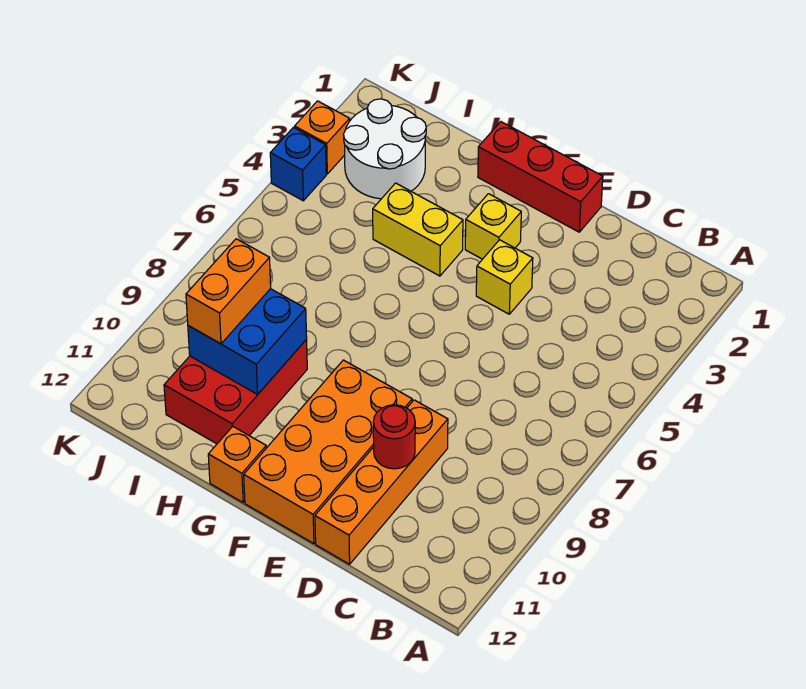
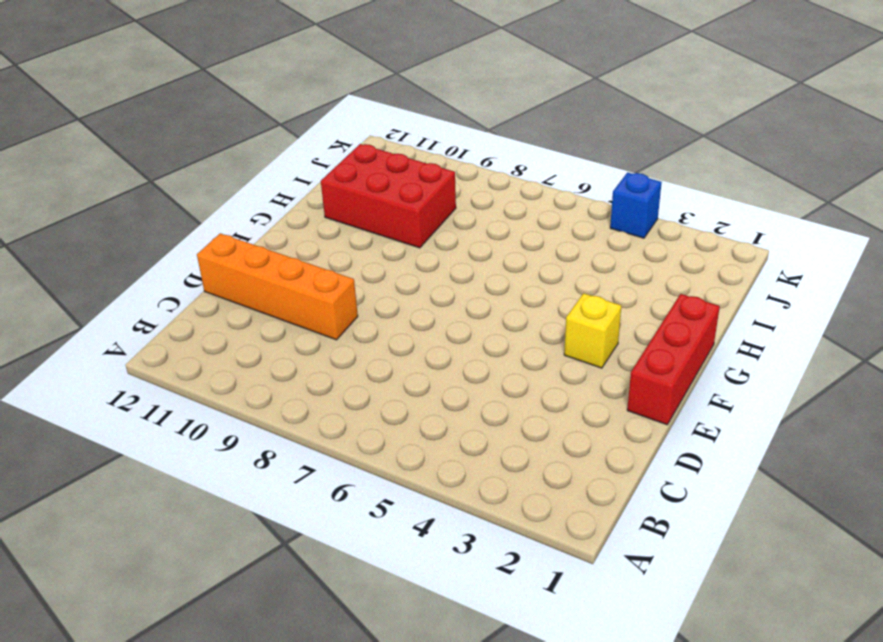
none -> yellow brick E4 level 1
none -> orange brick E9:F12 level 1
none -> yellow brick G4:H4 level 1

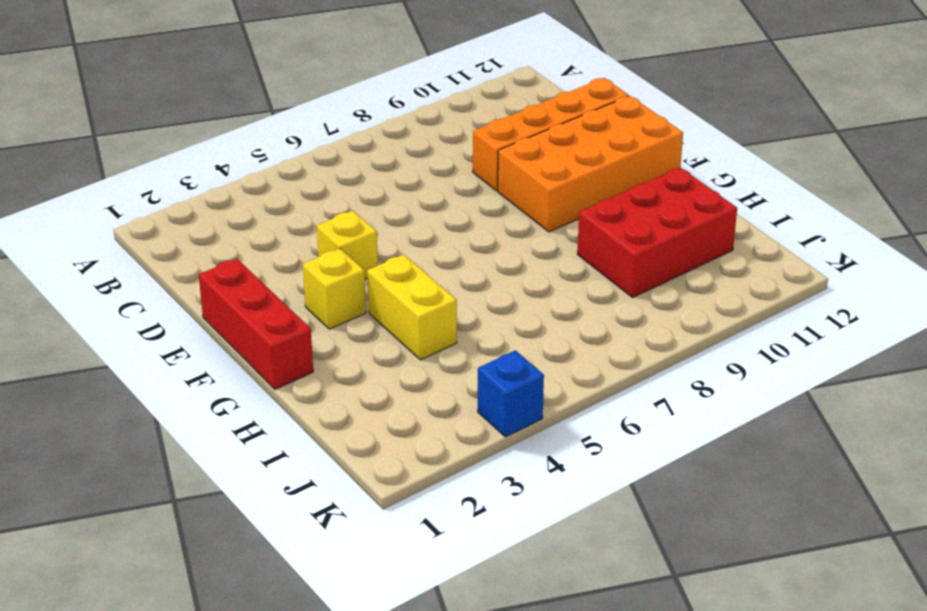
none -> orange brick G12 level 1
none -> white round brick I2:J3 level 1
none -> orange brick K3 level 1

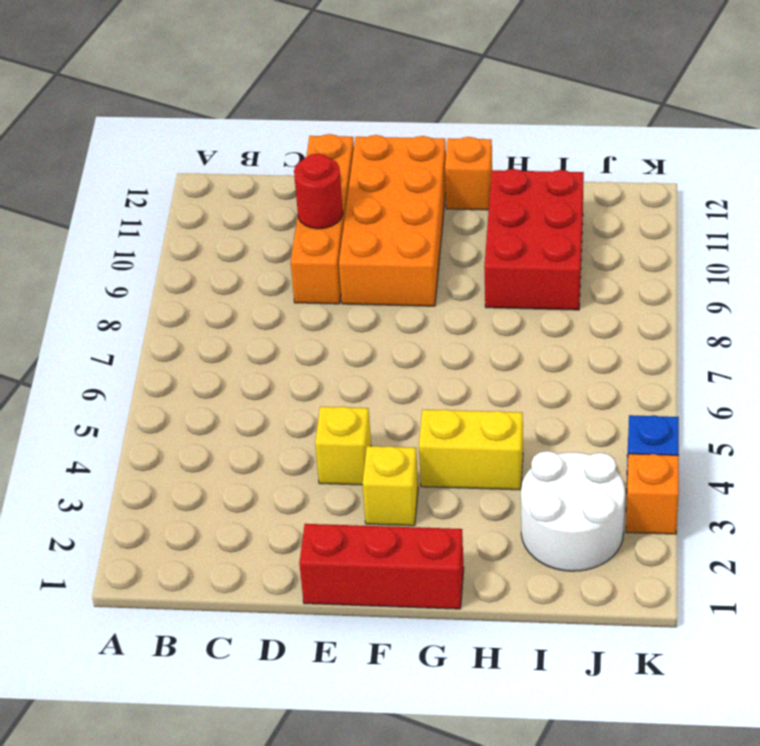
none -> blue brick H9:I10 level 2
none -> orange brick I9:I10 level 3

